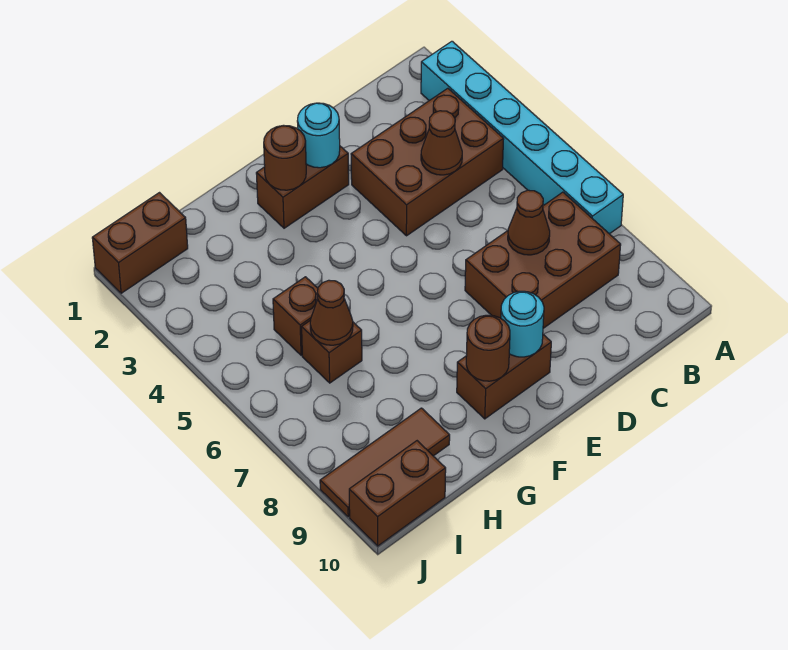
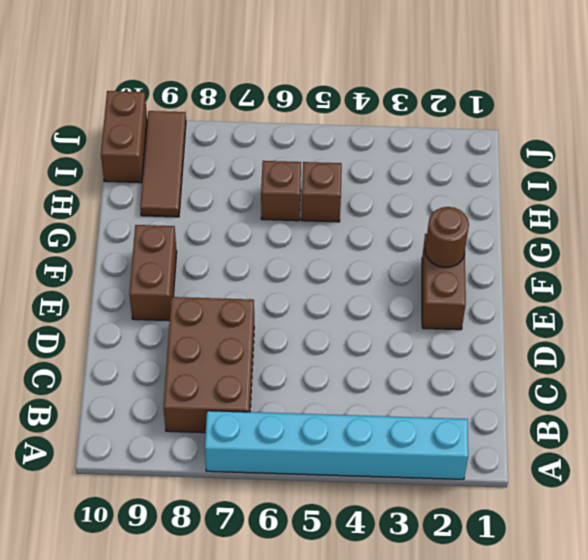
none -> brown brick B3:D4 level 1
none -> brown brick I1:J1 level 1
none -> brown cone C4 level 2

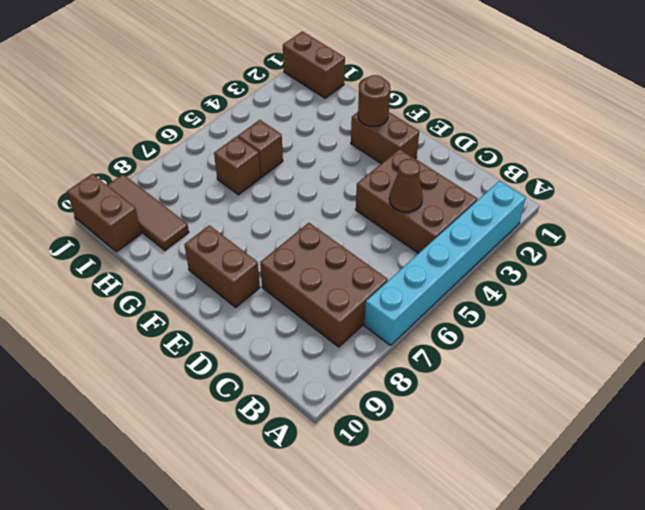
none -> brown cone C7 level 2
none -> cyan round brick E2 level 2
none -> cyan round brick E9 level 2

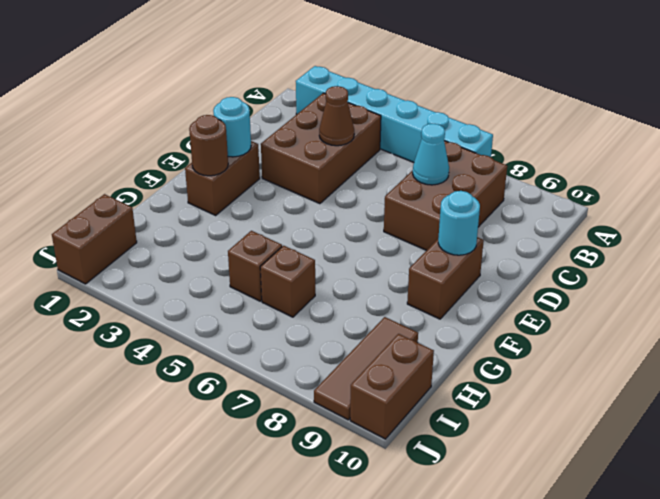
cyan cone C7 level 2 -> brown cone C7 level 2
none -> brown round brick F9 level 2
none -> brown cone H6 level 2

